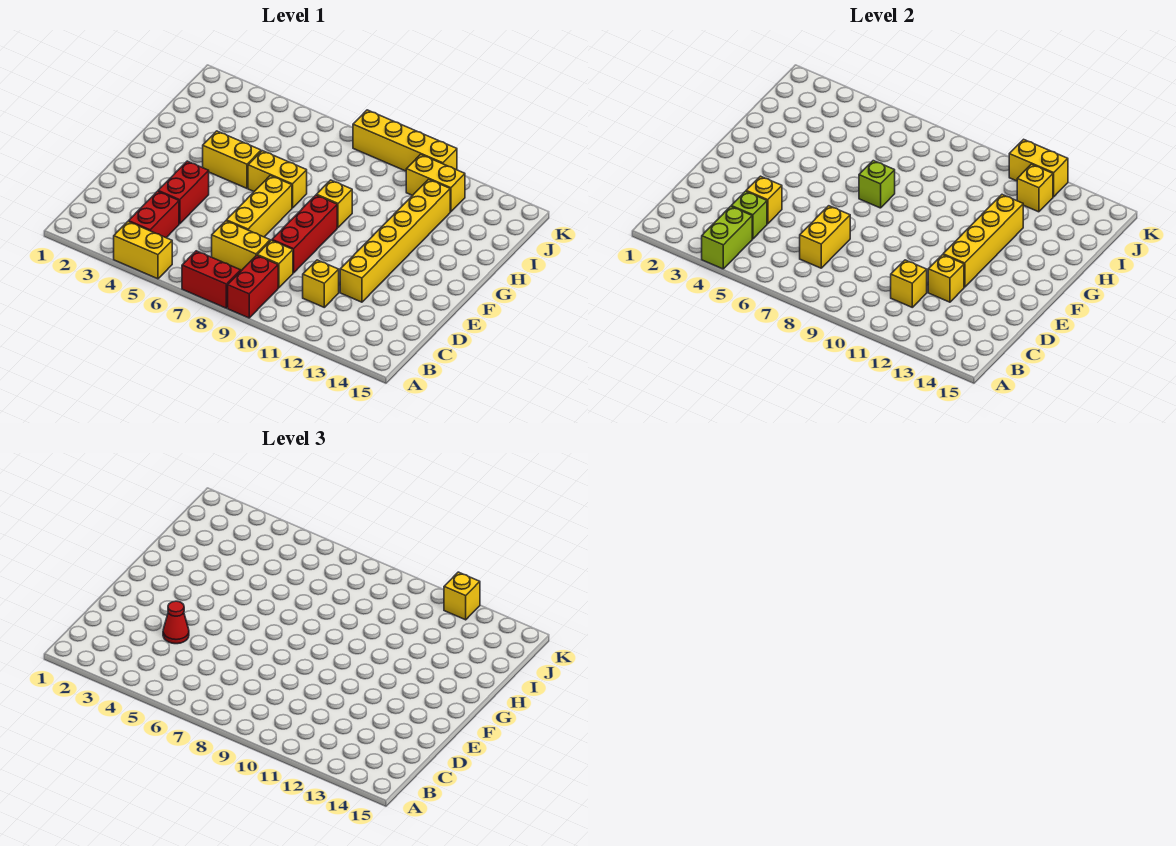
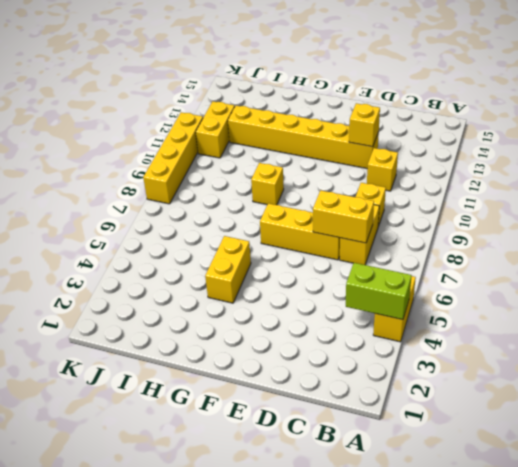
none -> red brick A7:A8 level 1
none -> red brick A9:B9 level 1
none -> red brick B4:C4 level 1

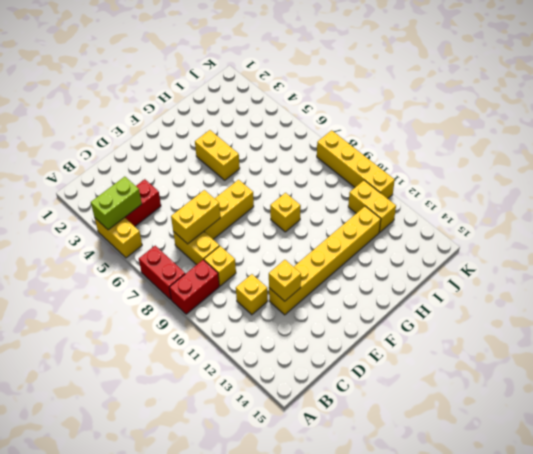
none -> red brick D4:E4 level 1
none -> red brick D9:F9 level 1
none -> yellow brick G6:G7 level 1

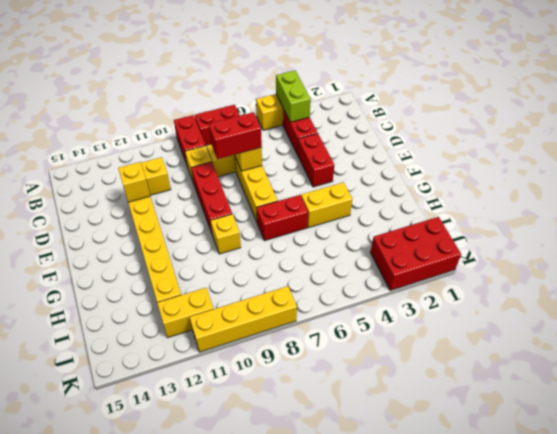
red brick D7:D8 level 3 -> none
red brick G6:G7 level 1 -> yellow brick G6:G7 level 1
red brick J1:K3 level 1 -> none
none -> lime brick C4 level 2
none -> yellow brick C11 level 2
none -> yellow brick D4 level 2

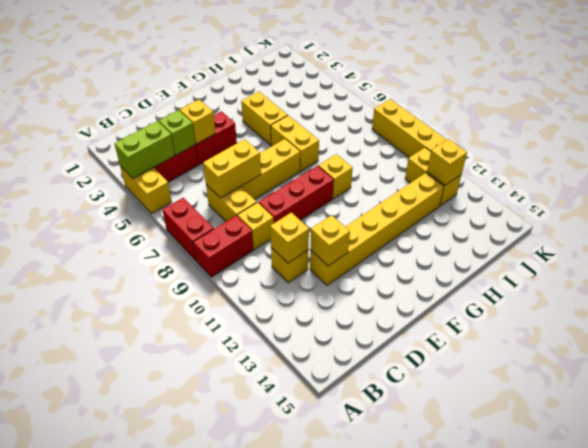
none -> yellow brick E12:H12 level 2
none -> lime brick G7 level 2
none -> yellow brick K11:K12 level 2

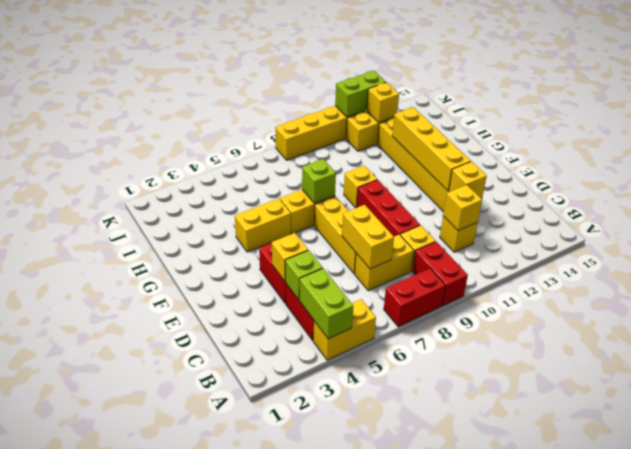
lime brick K11:K12 level 2 -> yellow brick K11:K12 level 2
none -> red cone D4 level 3
none -> yellow brick K12 level 3

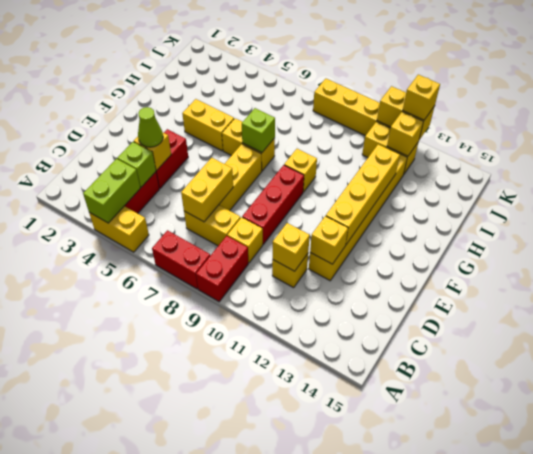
lime cone D4 level 3 -> red cone D4 level 3

